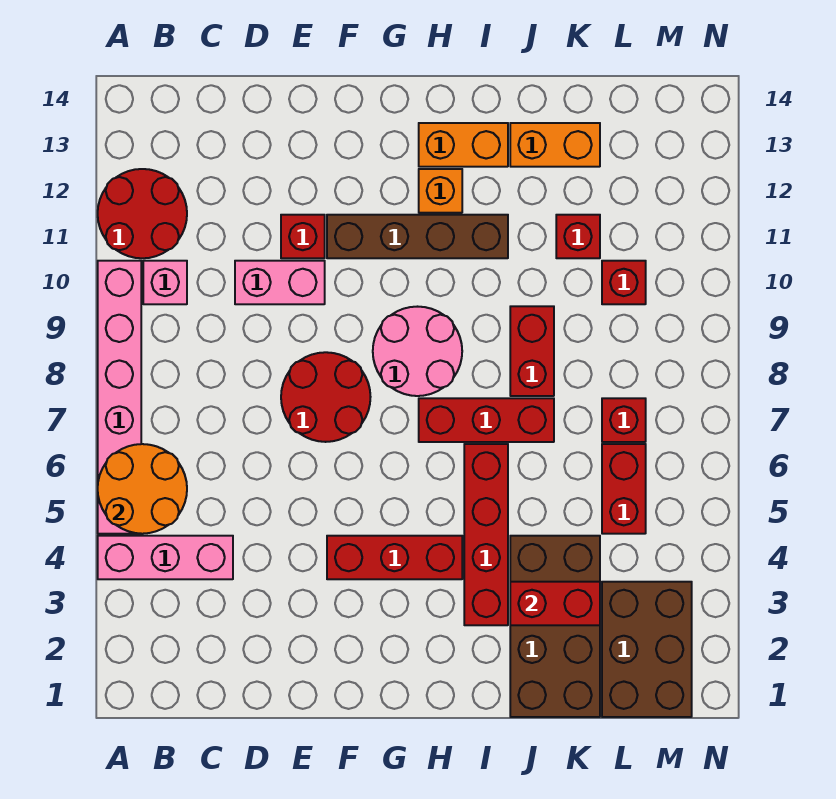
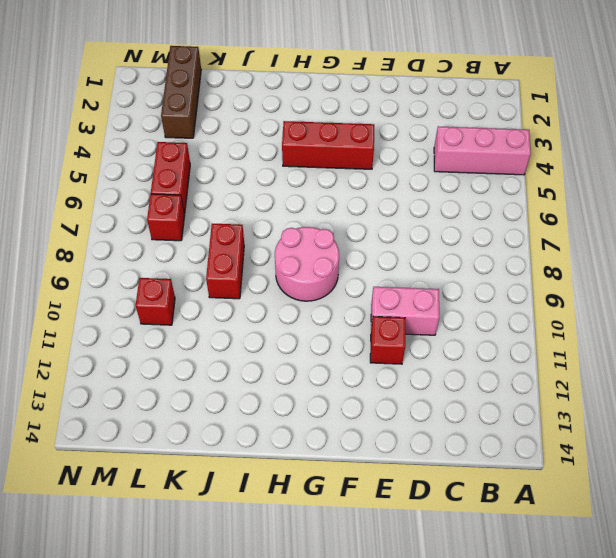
brown brick L1:L3 level 1 -> brown brick L1:M3 level 1
none -> pink brick A5:A10 level 1
none -> red round brick A11:B12 level 1
none -> pink brick B10 level 1

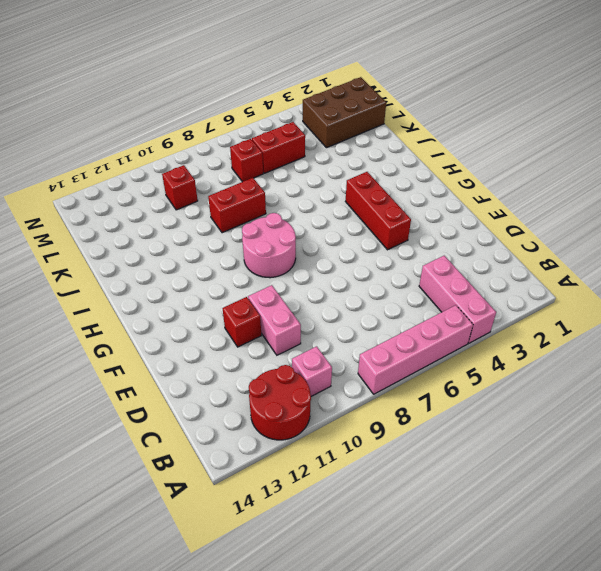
pink brick A5:A8 level 1 -> pink brick A5:A10 level 1
none -> red round brick E7:F8 level 1
none -> brown brick F11:I11 level 1
none -> red brick H7:J7 level 1

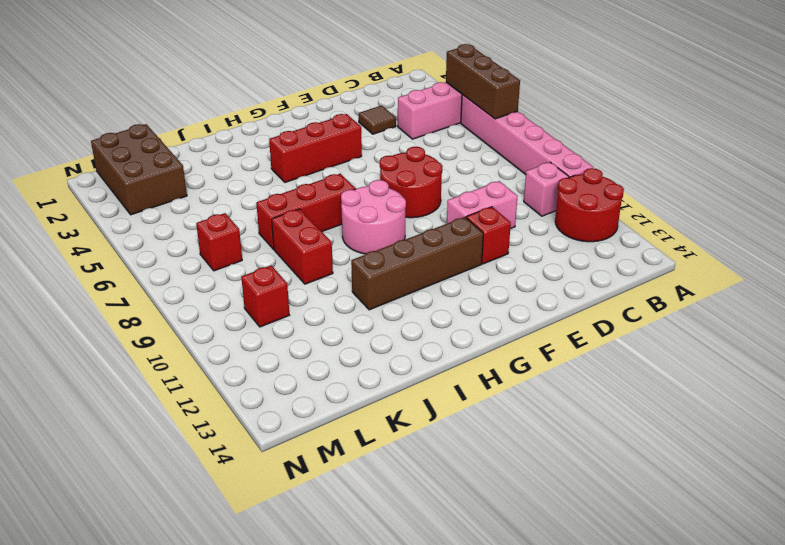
brown brick A4:A6 level 2 -> orange round brick A5:B6 level 2
brown tile D3 level 1 -> none
none -> orange brick H12 level 1
none -> orange brick H13:I13 level 1
none -> red brick I3:I6 level 1

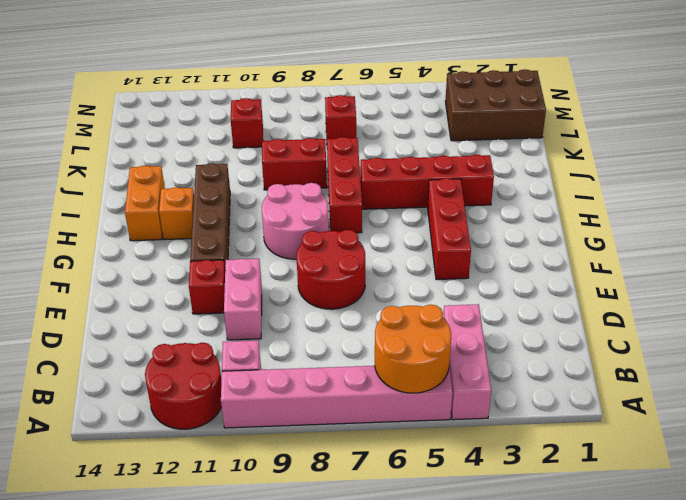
none -> brown brick J1:K4 level 1
none -> orange brick J13:K13 level 1
none -> red brick K11 level 1

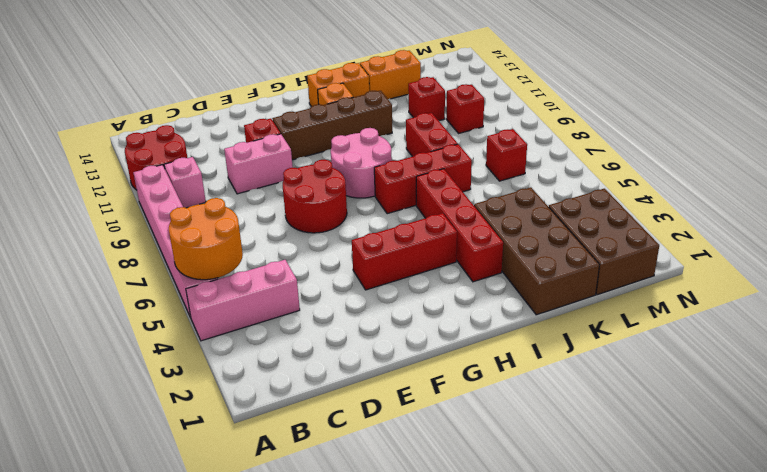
none -> red brick L5:L6 level 1
none -> red brick J3:K3 level 2

